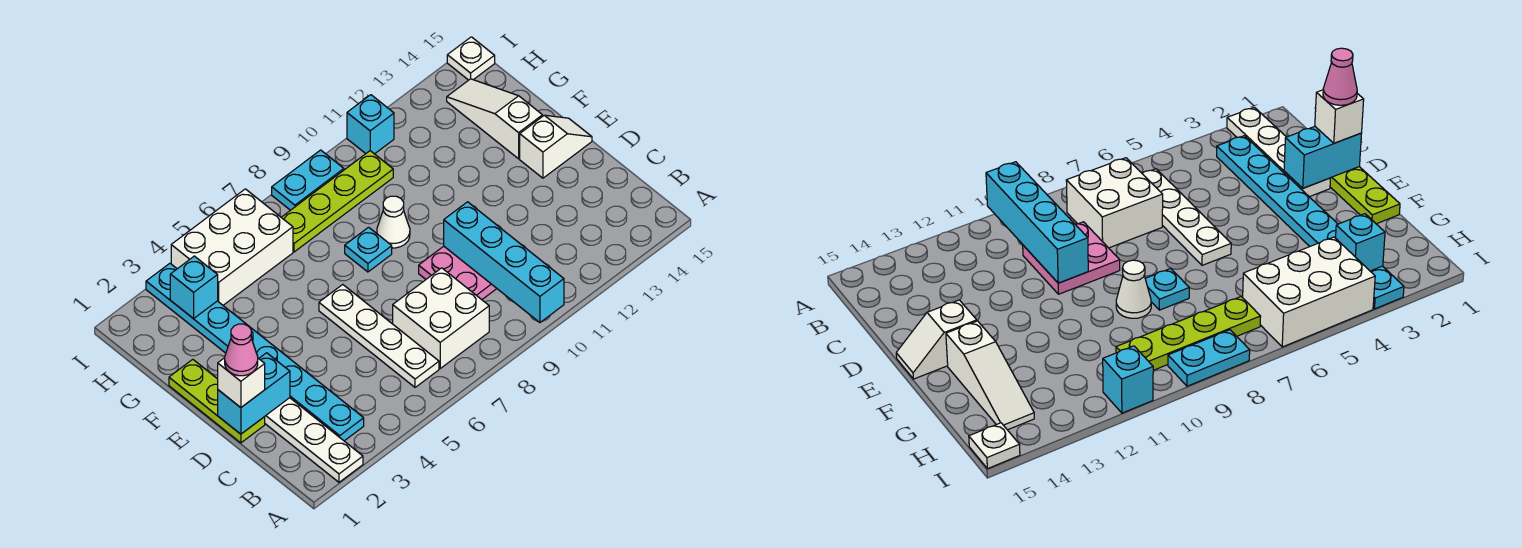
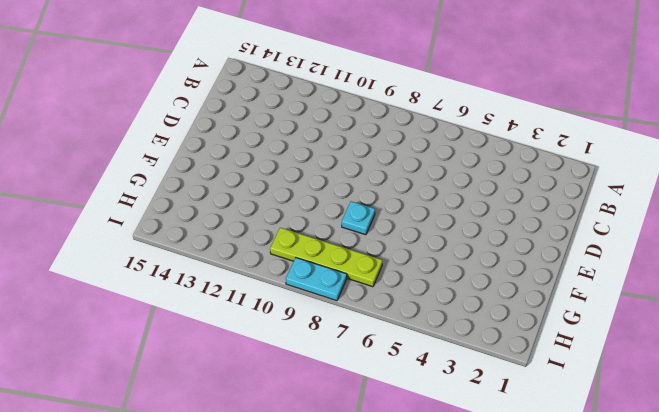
none -> white plate A2:D2 level 1
none -> cyan plate B3:I3 level 1
none -> white plate B6:E6 level 1

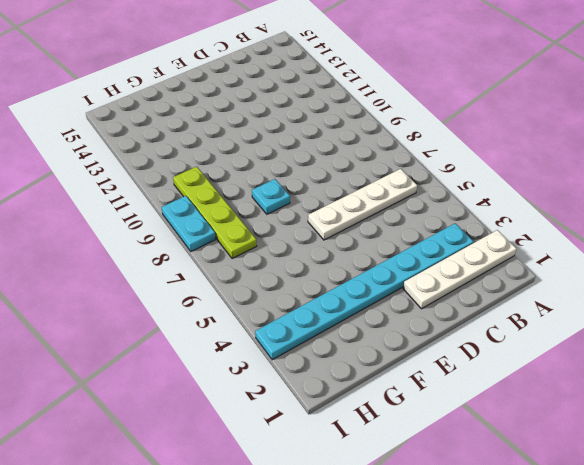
none -> white brick B7:C8 level 1
none -> pink plate C9:D10 level 1
none -> lime plate D1:F1 level 1

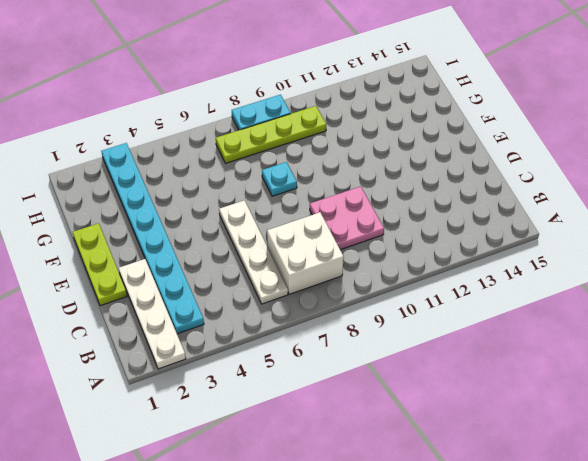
none -> white slope E14:E15 level 1 top 14
none -> white cone F9 level 1
none -> white slope F14:H14 level 1 top F

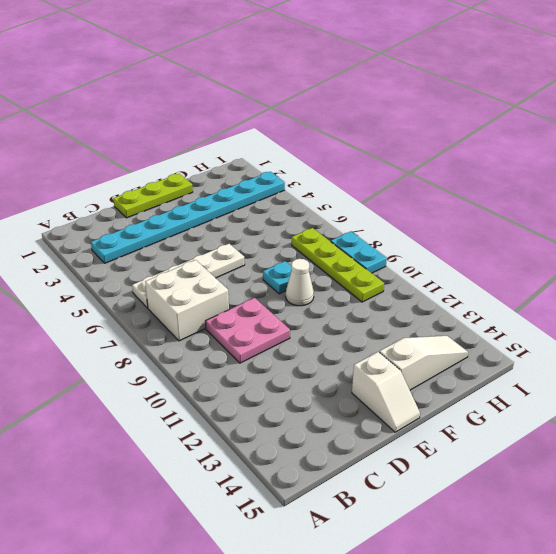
none -> white plate A2:D2 level 1
none -> white brick H4:I6 level 1
none -> cyan brick I11 level 1

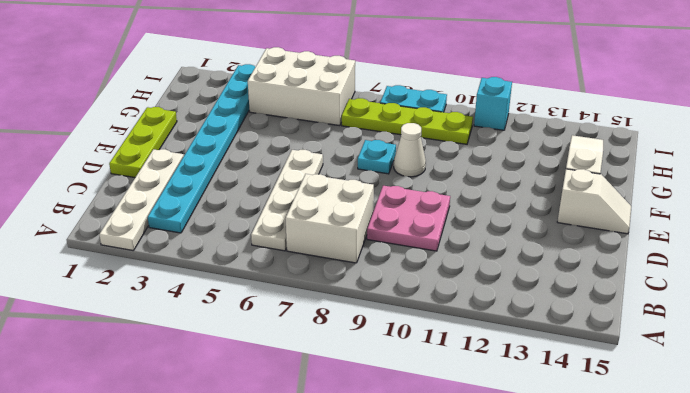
none -> white plate I15 level 1
none -> cyan brick A10:D10 level 2
none -> cyan brick D1:D2 level 2

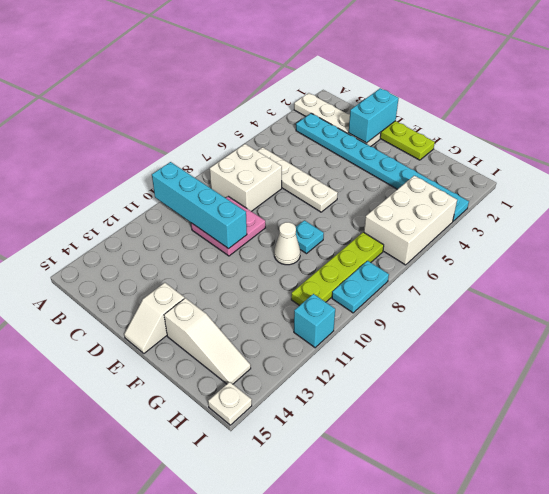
none -> cyan brick H3 level 2
none -> white brick D1 level 3
none -> pink cone D1 level 4

